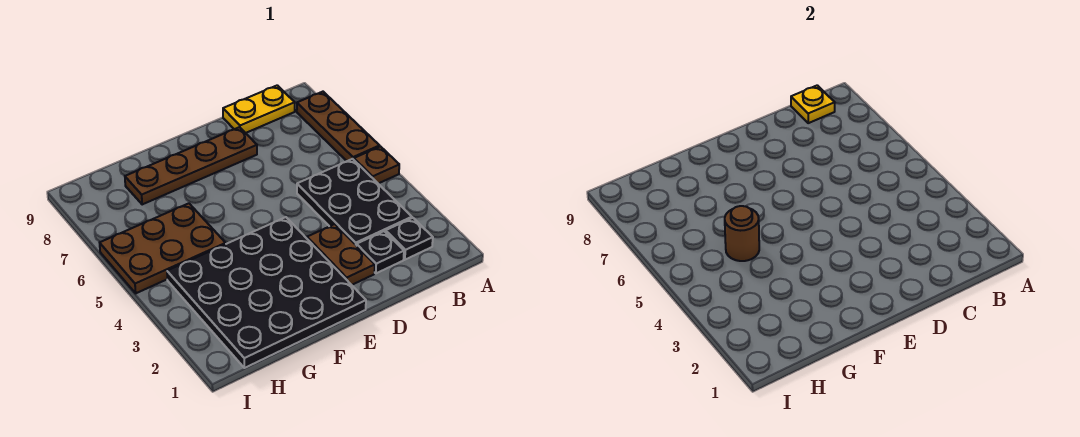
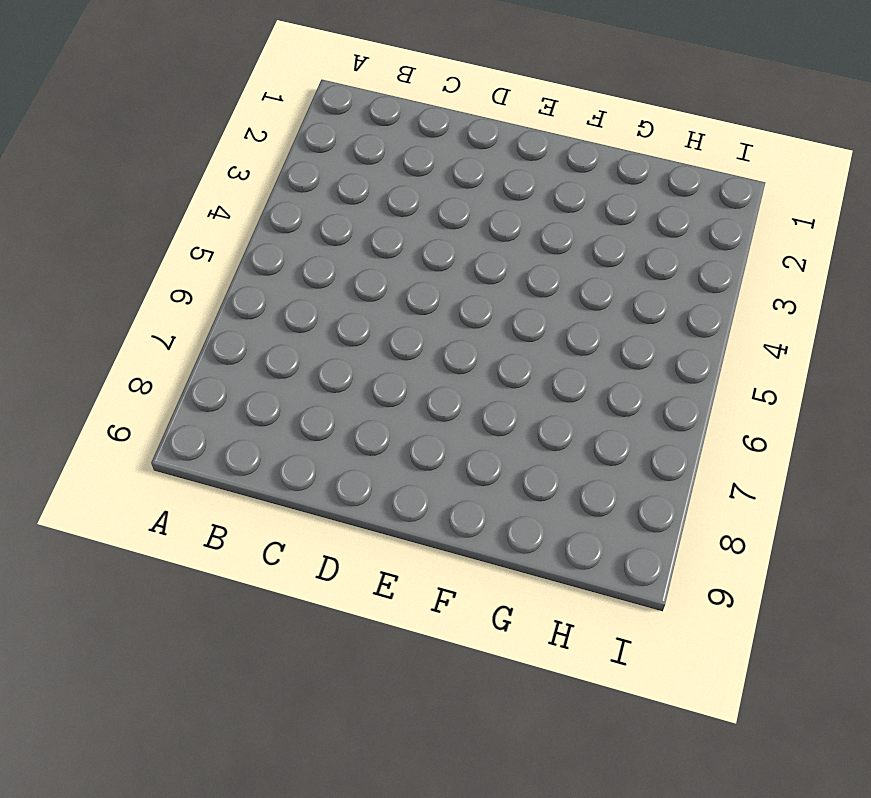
none -> brown plate A5 level 1
none -> brown plate A6:A8 level 1
none -> black plate B2 level 1

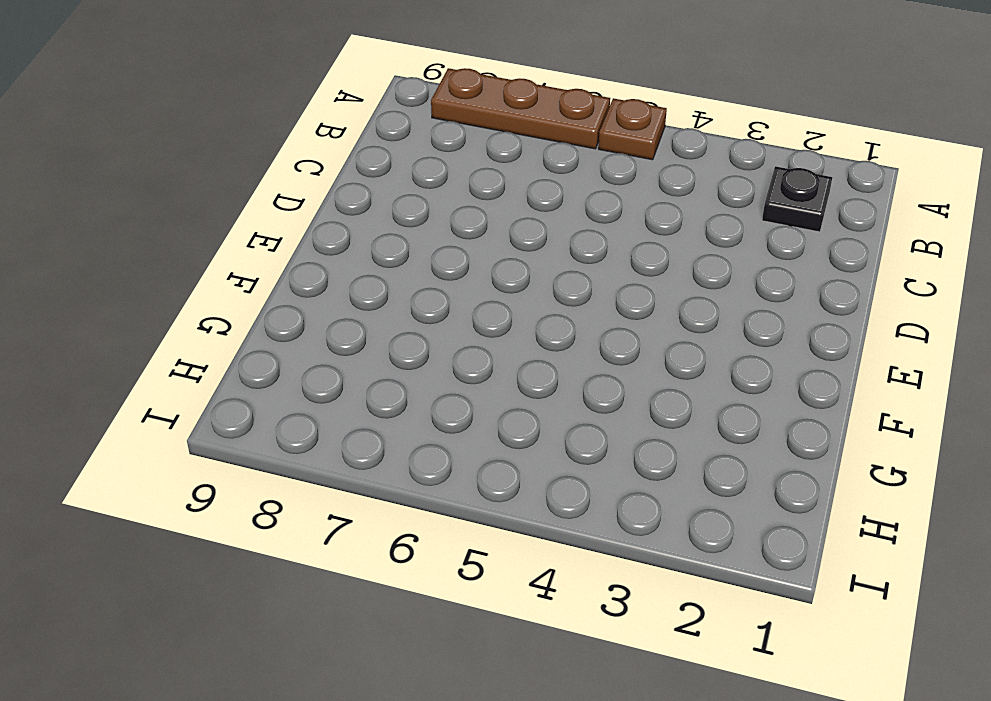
none -> black plate B3:C5 level 1
none -> yellow plate B9:C9 level 1
none -> black plate C2 level 1

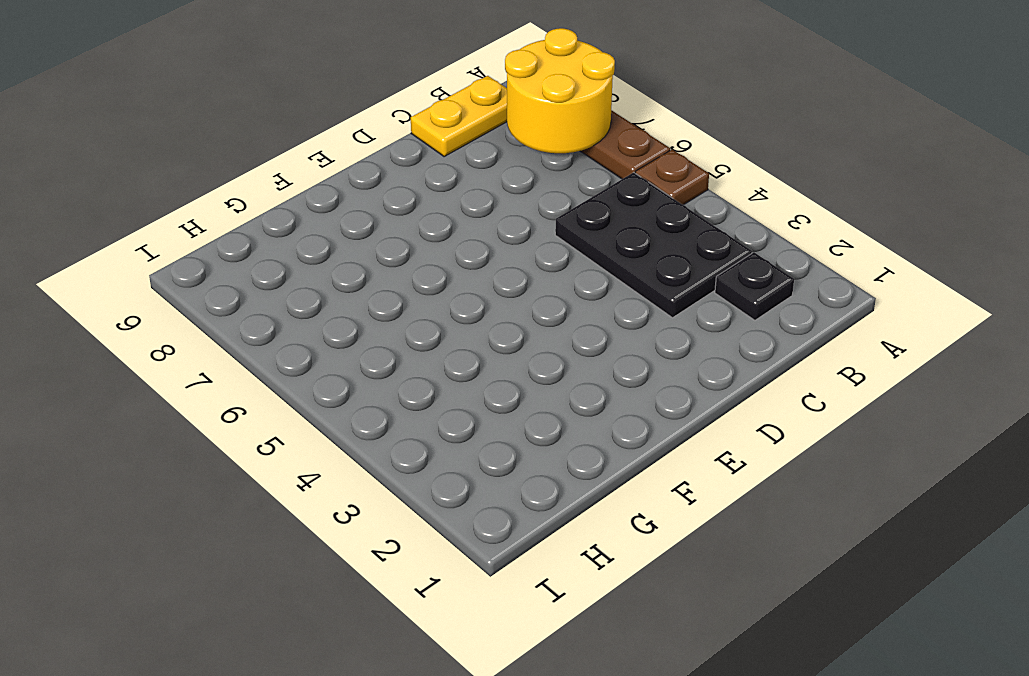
yellow round brick A7:B8 level 2 -> none
none -> black plate C2 level 1
none -> brown plate D2:D3 level 1
none -> brown plate D8:G8 level 1

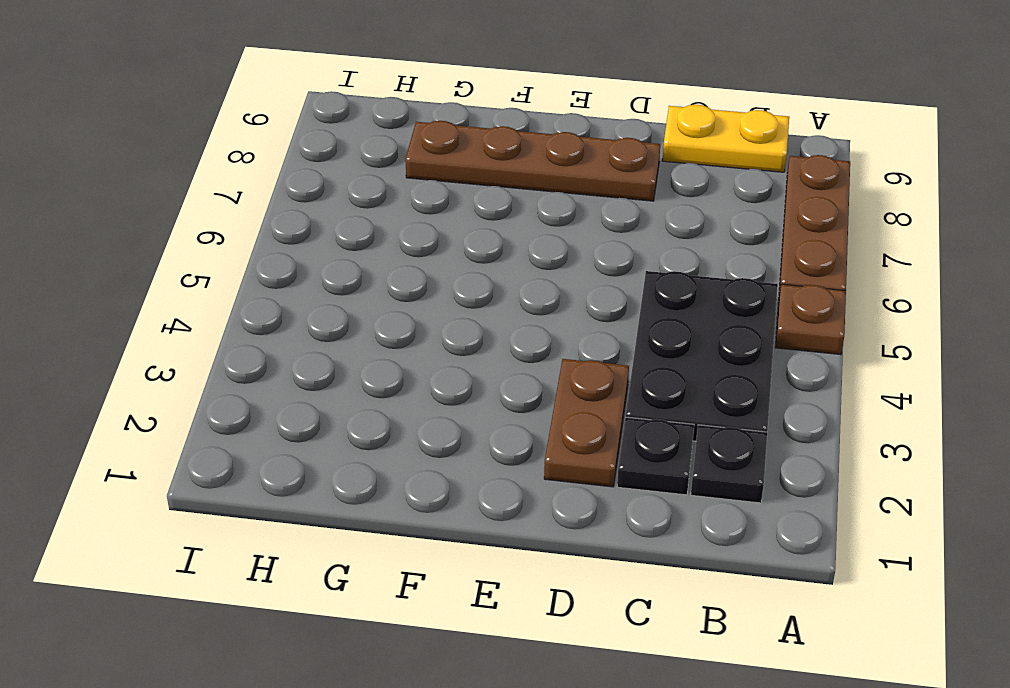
none -> black plate E1:H4 level 1
none -> brown plate G5:I6 level 1
none -> yellow plate B9 level 2

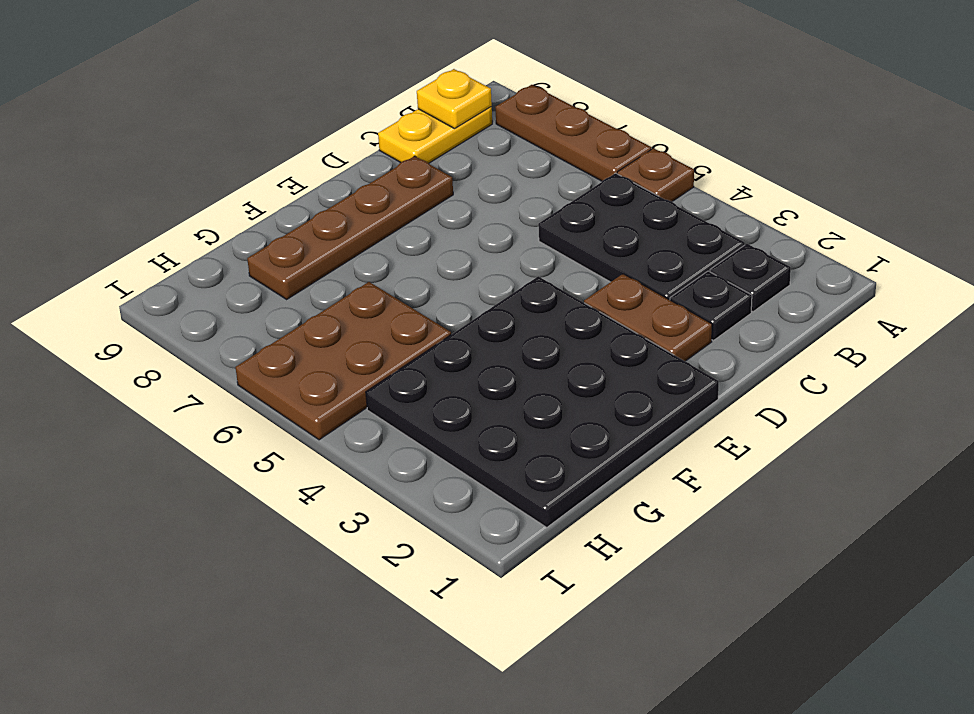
none -> brown round brick G5 level 2

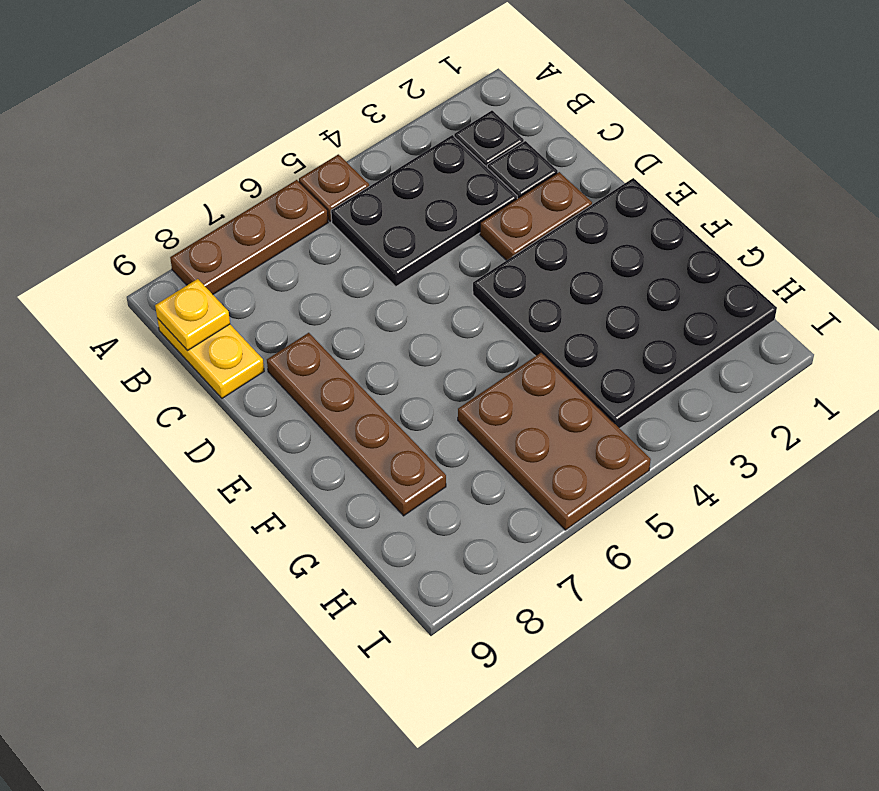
none -> brown round brick G5 level 2

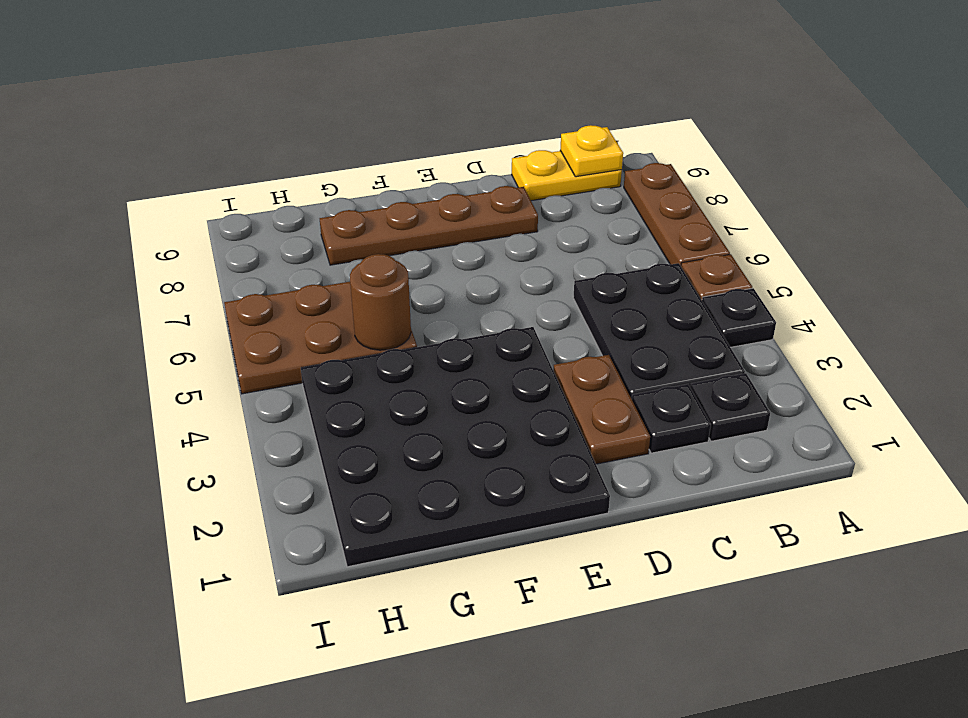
black plate A4 level 1 -> none

